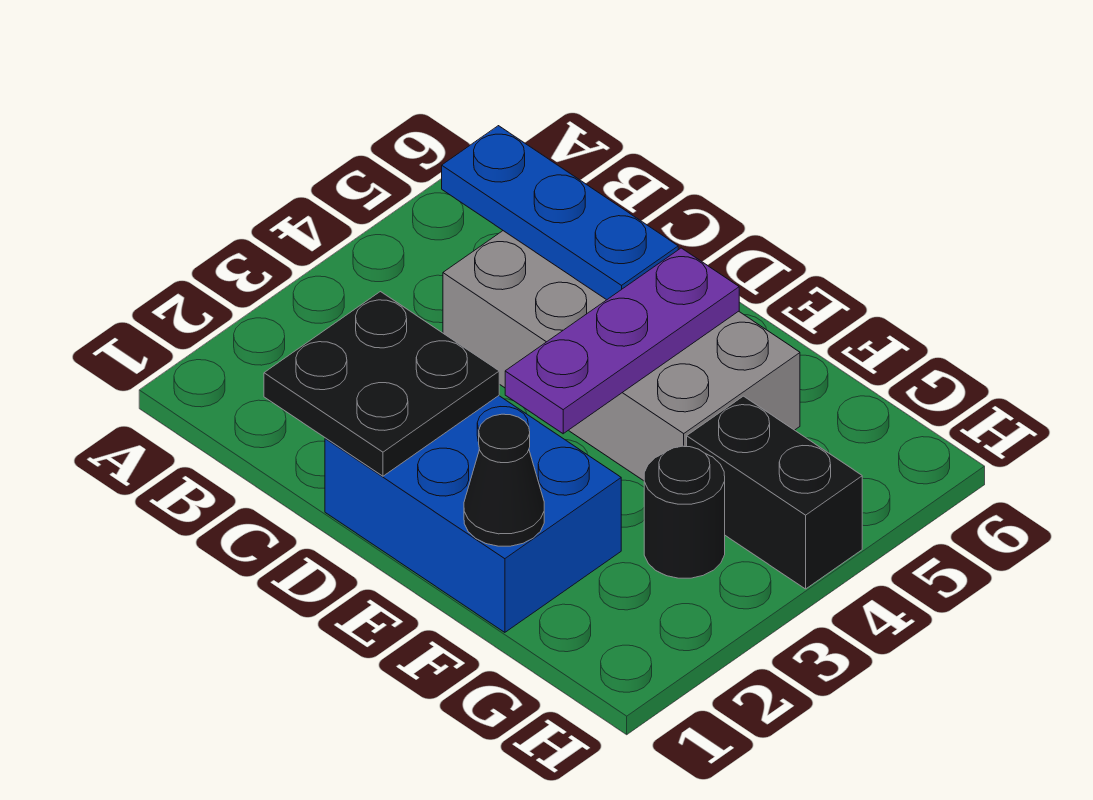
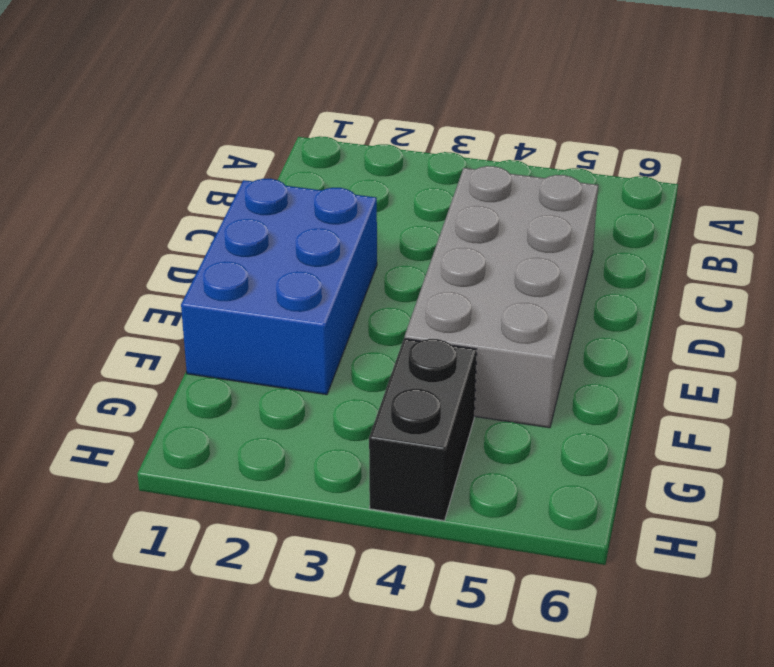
none -> black round brick G3 level 1
none -> blue plate B5:D5 level 2

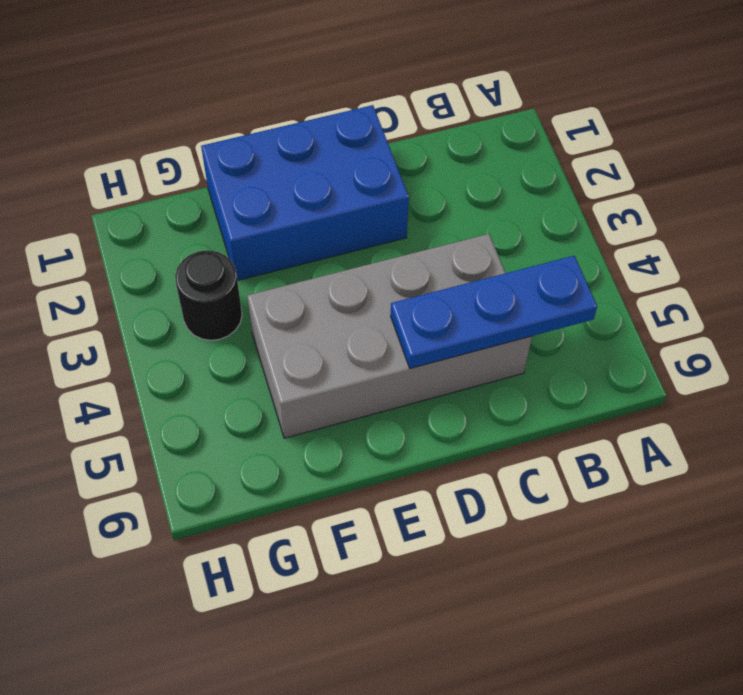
none -> black brick G4:H4 level 1
none -> black plate C1:D2 level 2

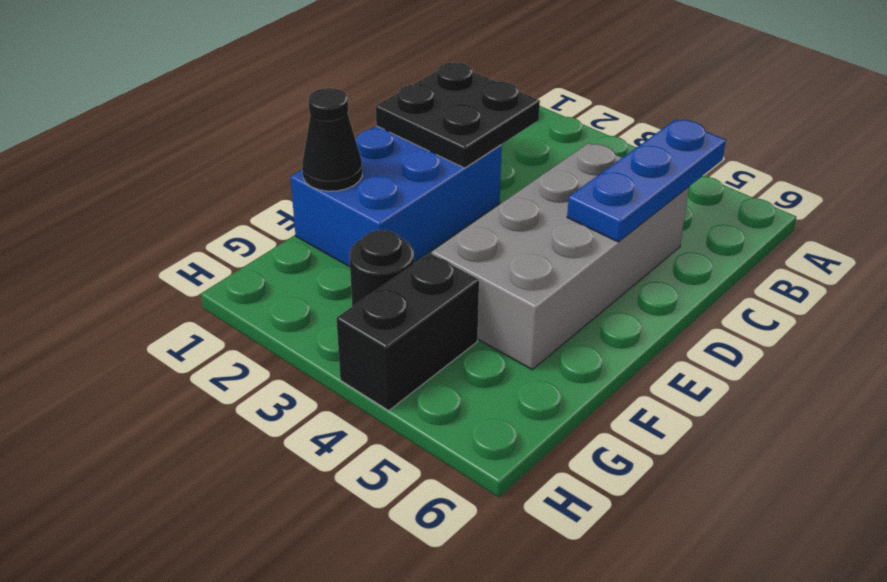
none -> purple plate E3:E5 level 2

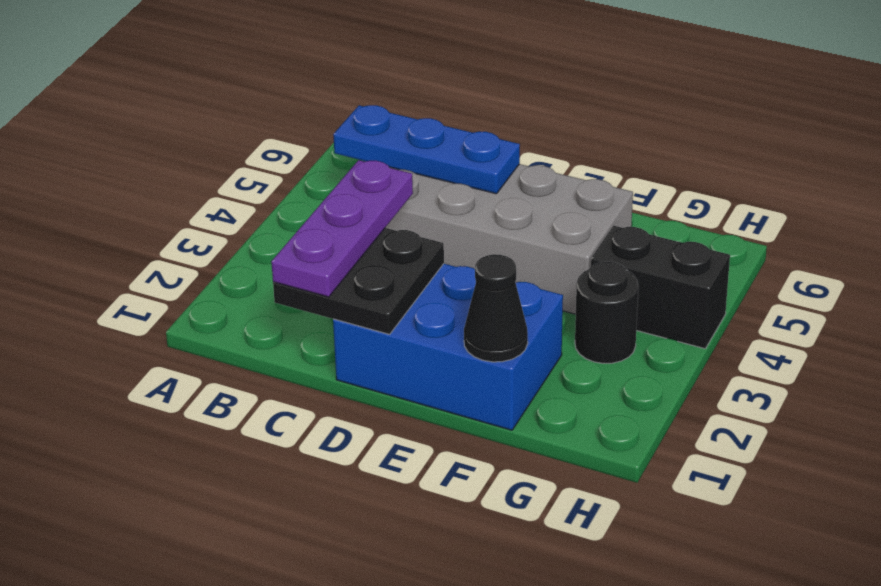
purple plate C1:C3 level 3 -> purple plate E3:E5 level 2

